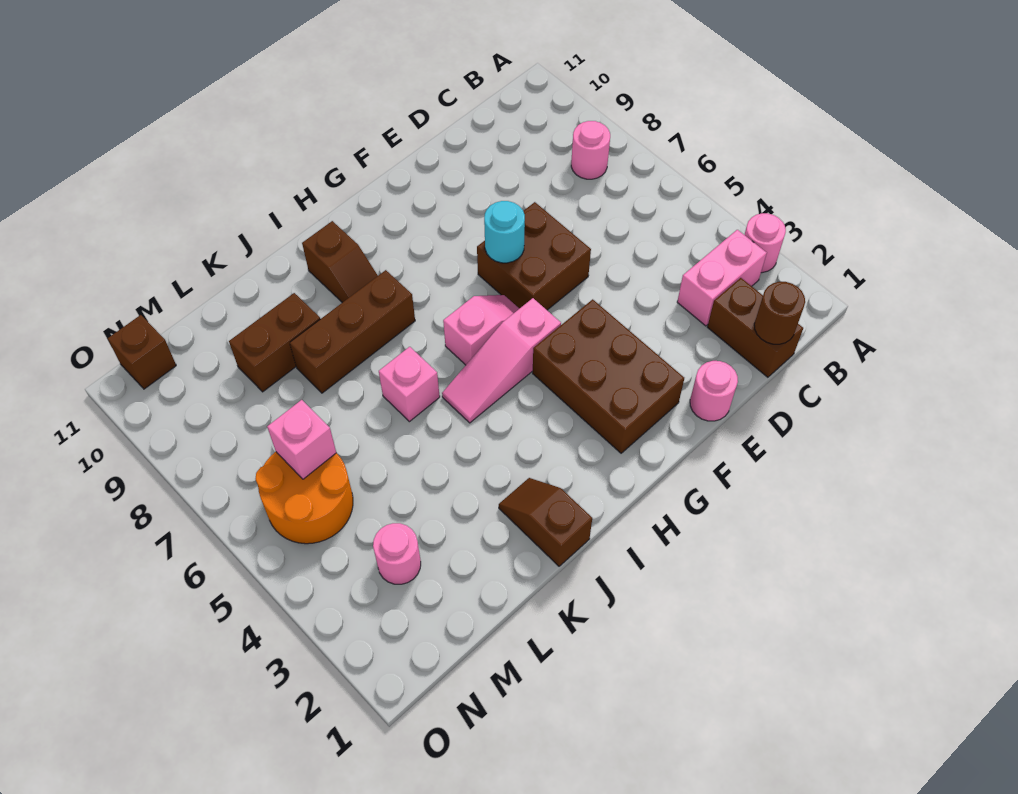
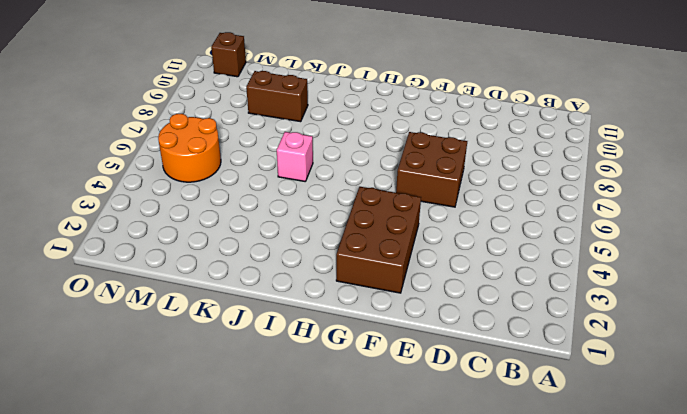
none -> pink round brick A3 level 1
none -> pink brick B3:C3 level 1
none -> pink round brick B8 level 1

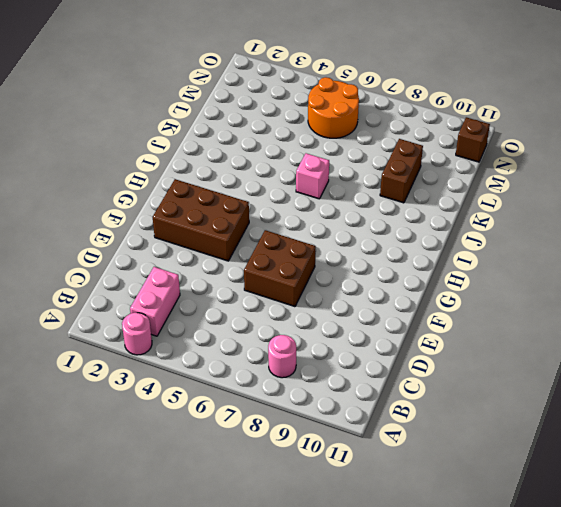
none -> brown brick C1:C2 level 1
none -> pink round brick E1 level 1
none -> pink slope G5:I5 level 1 top G

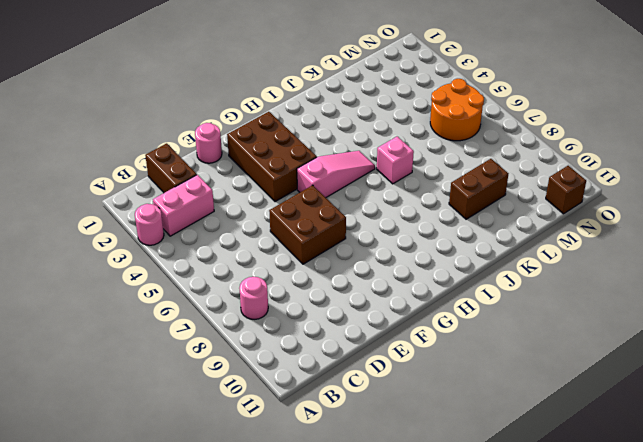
none -> pink slope G6:H6 level 1 top H
none -> brown brick I8:K8 level 1
none -> brown slope I9:I10 level 1 top 10

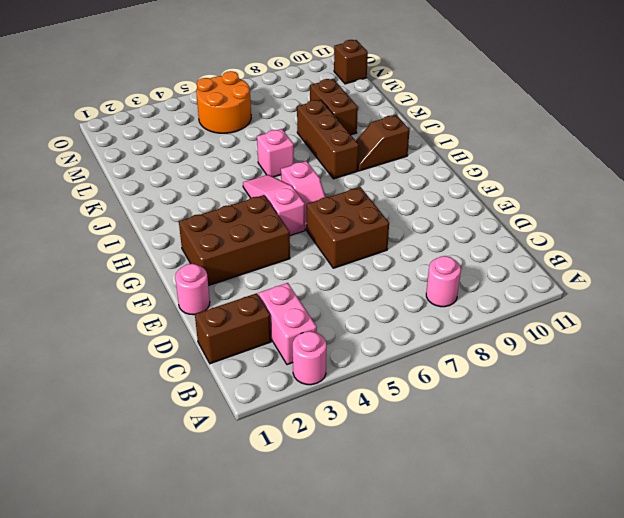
none -> brown slope J1:J2 level 1 top 1
none -> pink round brick M3 level 1
none -> brown round brick C1 level 2

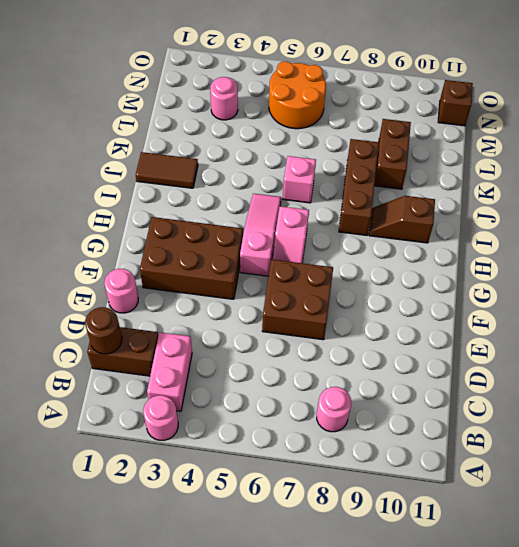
brown tile J1:J2 level 1 -> brown slope J1:J2 level 1 top 1
none -> cyan round brick F7 level 2
none -> pink brick M6 level 2

